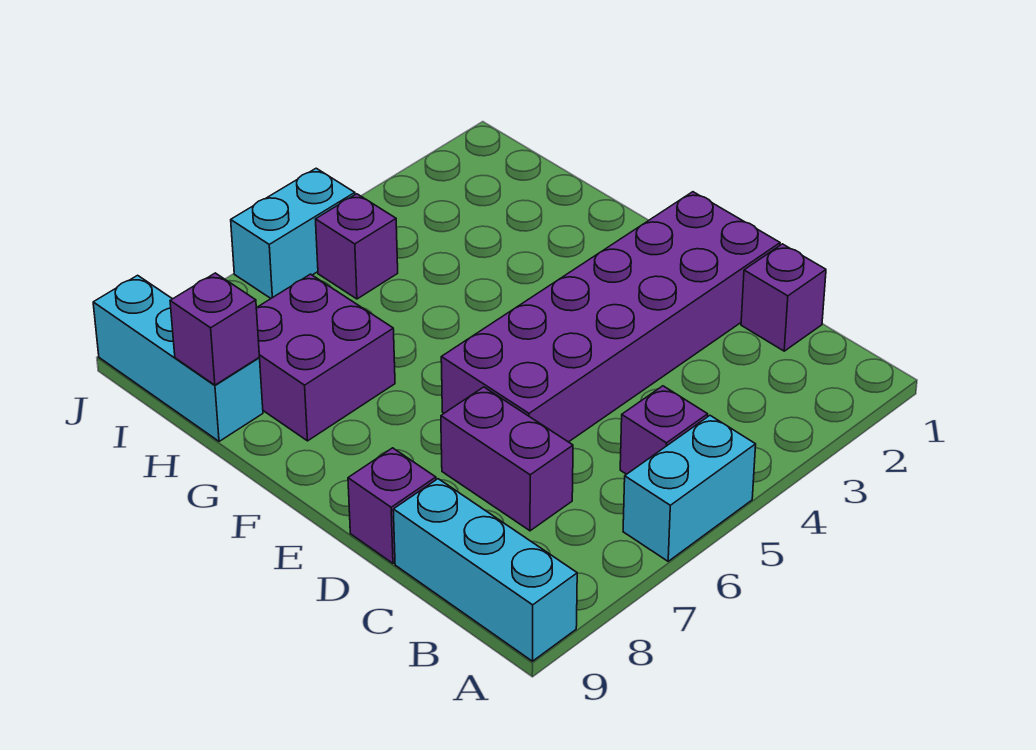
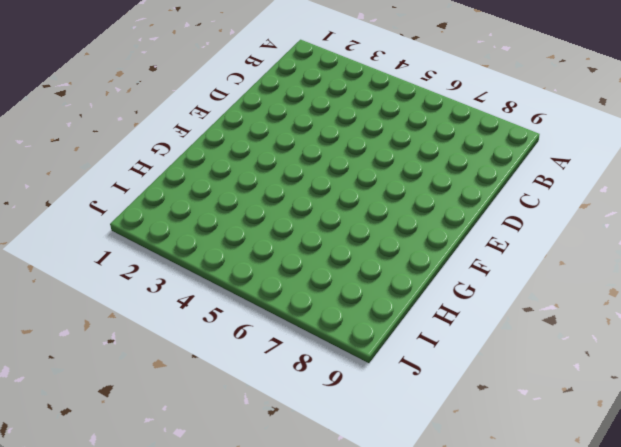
none -> cyan brick A5:A6 level 1
none -> cyan brick A9:C9 level 1
none -> purple brick B5 level 1

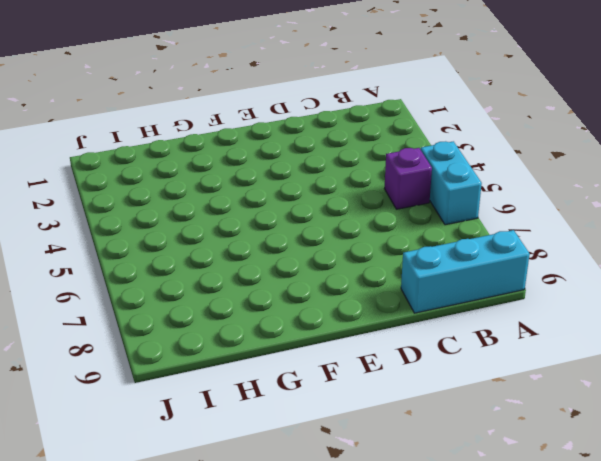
none -> purple brick C1 level 1
none -> purple brick C7:D7 level 1
none -> purple brick D1:E6 level 1

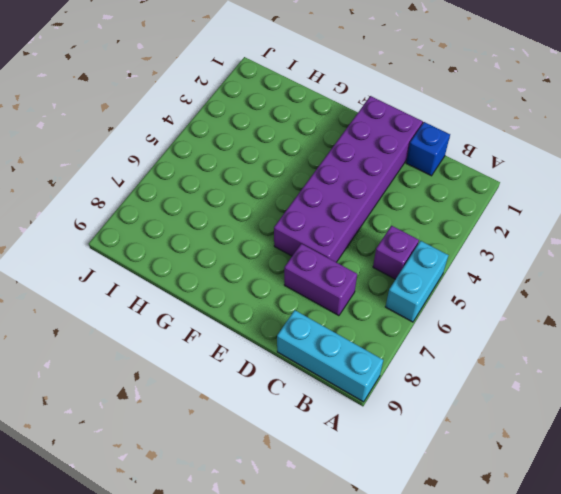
blue brick C1 level 1 -> purple brick C1 level 1
none -> purple brick D9 level 1
none -> purple brick G7:H8 level 1
none -> cyan brick H9:J9 level 1

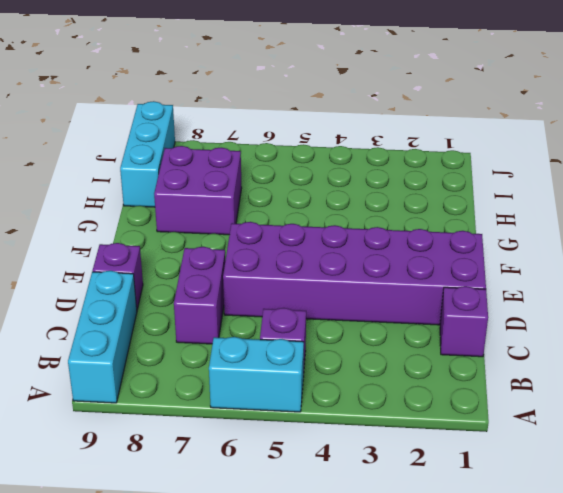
none -> purple brick I5 level 1
none -> cyan brick J5:J6 level 1
none -> purple brick H9 level 2

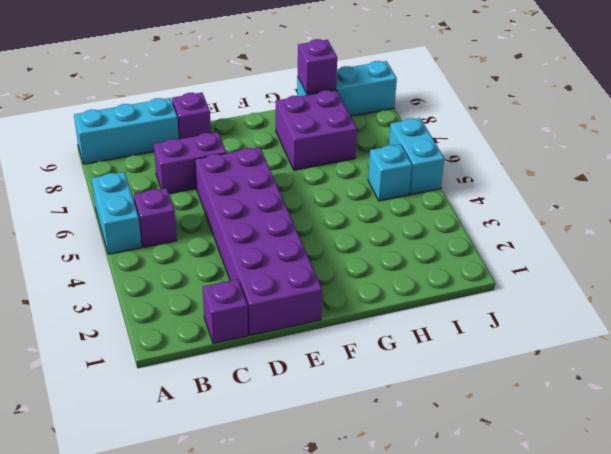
cyan brick I5 level 1 -> purple brick I5 level 1

